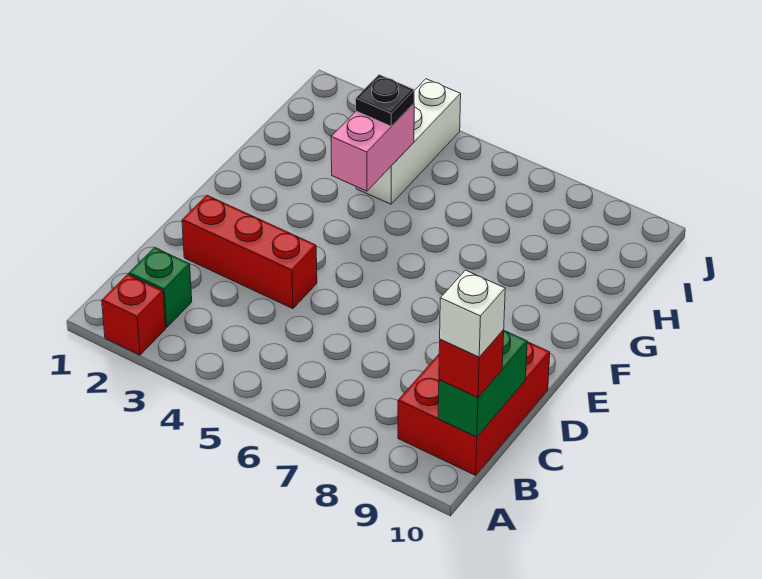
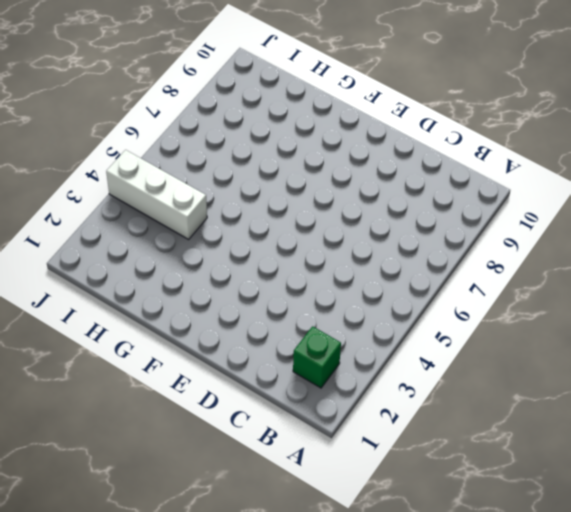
none -> red brick A2 level 1
none -> red brick B9:D10 level 1

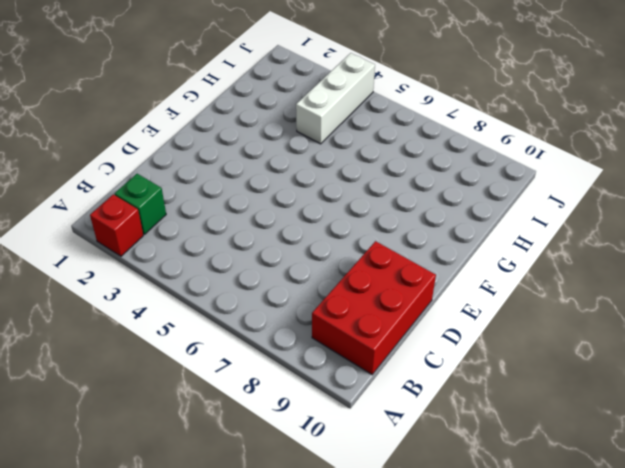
none -> red brick D2:D4 level 1
none -> green brick B10:C10 level 2

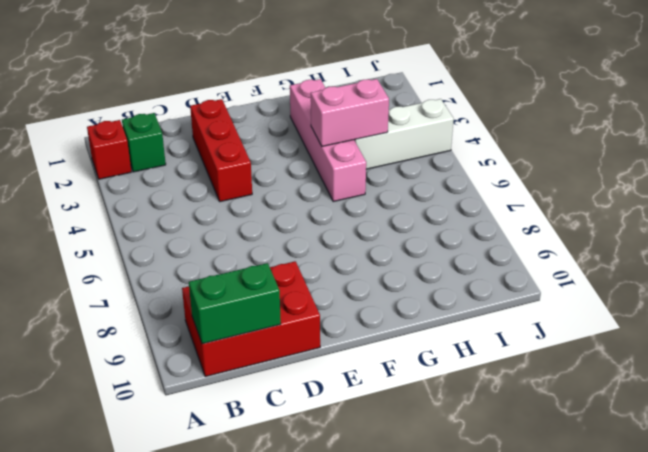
pink brick G2:G5 level 1 -> none
none -> red brick B10 level 3
none -> black plate H4 level 3

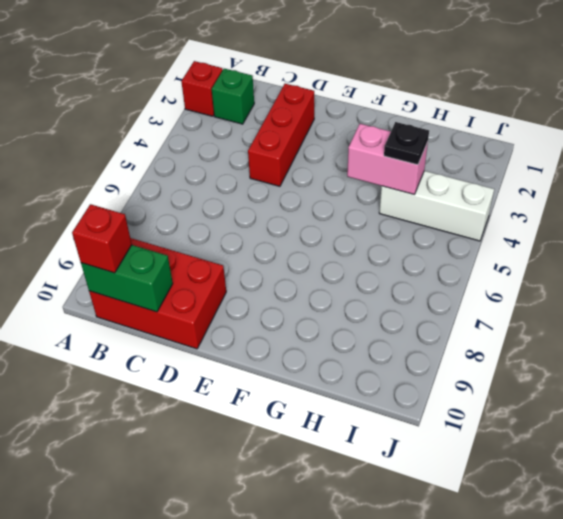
none -> white brick B10 level 4

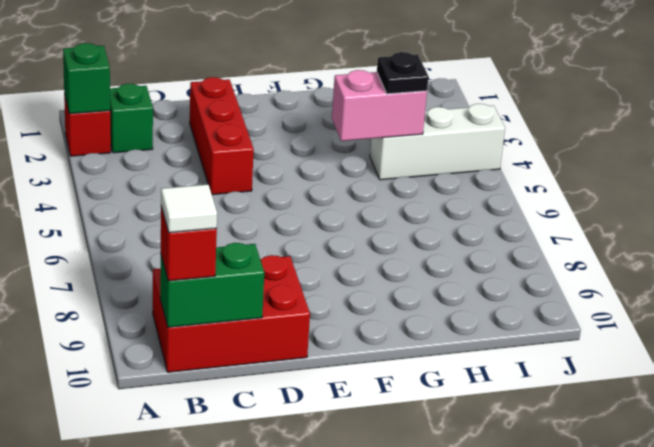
green brick A2 level 2 -> none
white tile B10 level 4 -> white brick B10 level 4

